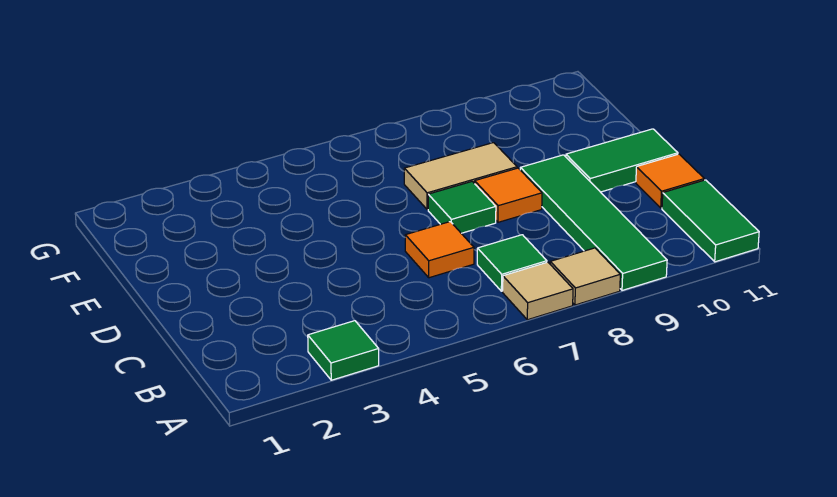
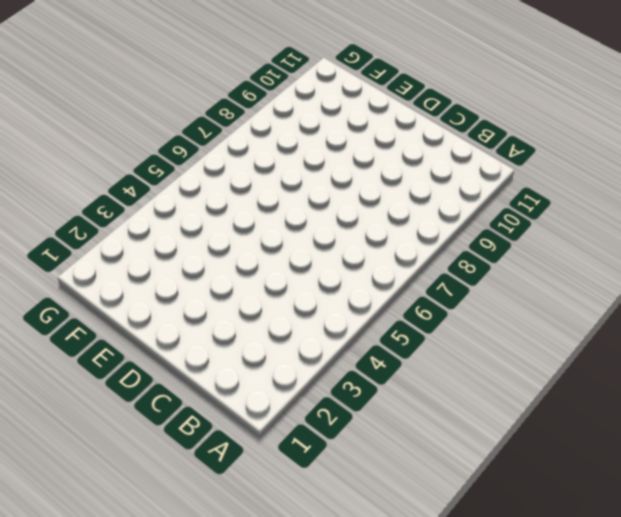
none -> green tile A3 level 1
none -> tan tile A7 level 1
none -> tan tile A8 level 1

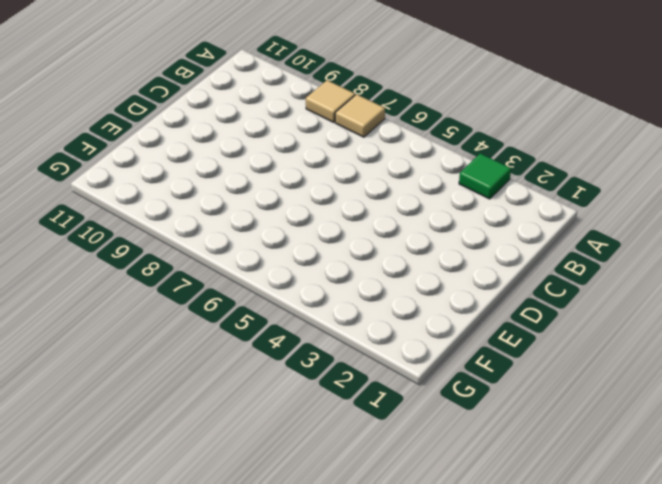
none -> green tile A9:D9 level 1
none -> green tile A11:B11 level 1
none -> green tile B7 level 1

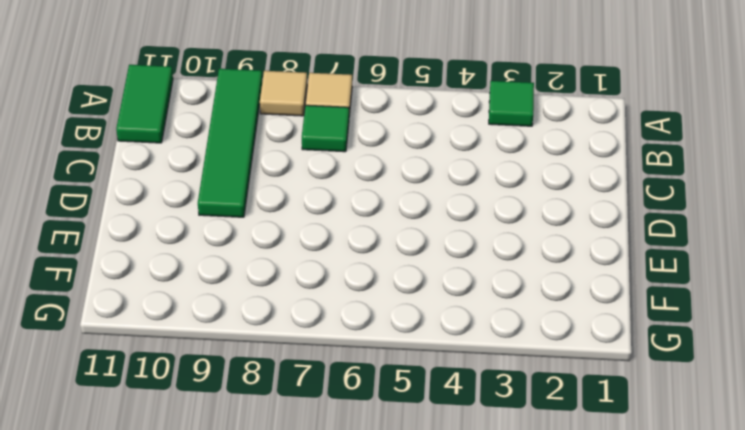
none -> orange tile C6 level 1
none -> orange tile C11 level 1
none -> green tile D7 level 1

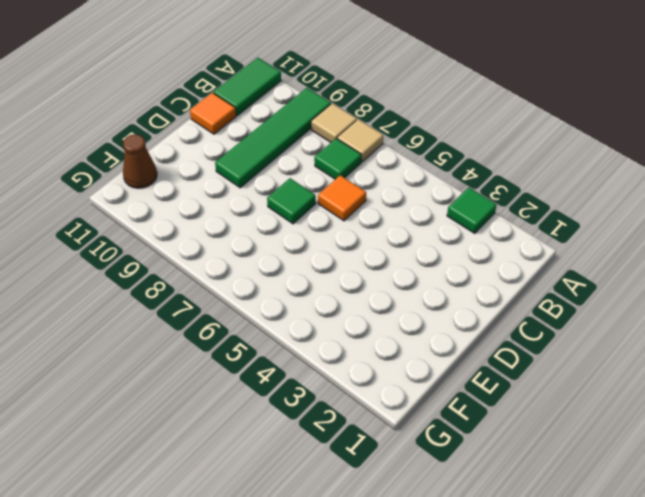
brown cone F11 level 1 -> none
none -> orange tile D8 level 1
none -> green tile D10:D11 level 1
none -> tan tile E7:E8 level 1

